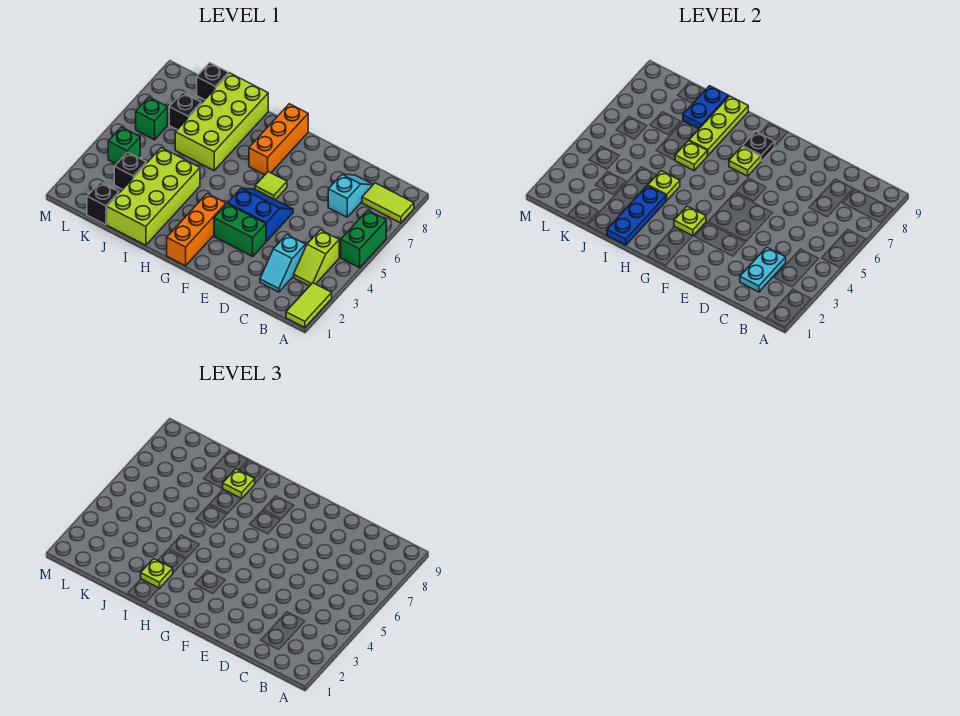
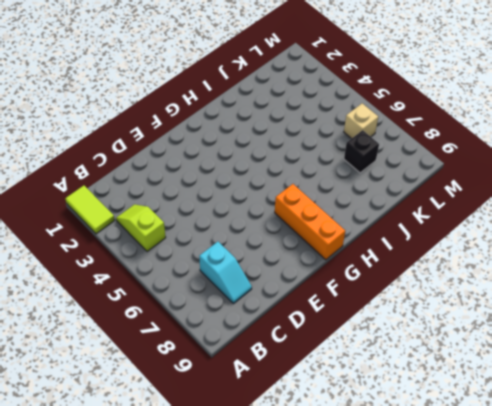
tan brick L6 level 1 -> green brick L6 level 1
none -> green brick A5:A6 level 1
none -> lime tile A8:B8 level 1
none -> cyan slope C2:C3 level 1 top 3
none -> green brick E3:F3 level 1

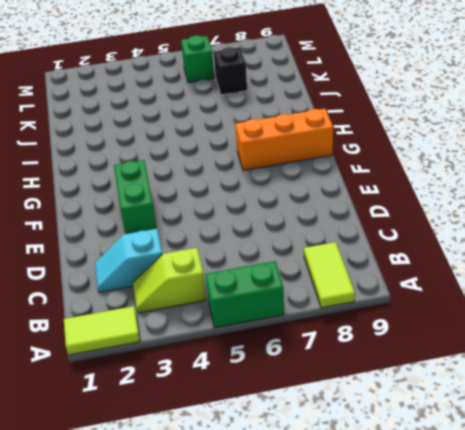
none -> cyan slope C7:C8 level 1 top 7
none -> blue slope E4:F5 level 1 top 4
none -> lime tile F6 level 1
none -> orange brick G1:G3 level 1

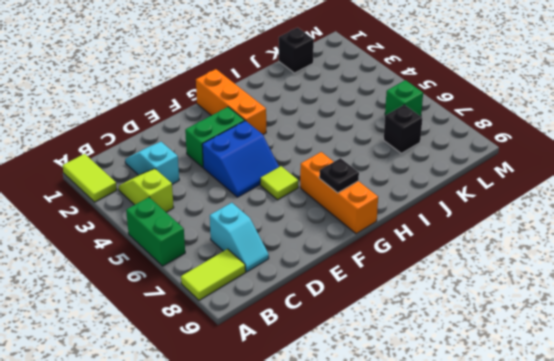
none -> lime brick I1:J4 level 1
none -> lime brick I6:J9 level 1
none -> black brick K3 level 1
none -> black brick K9 level 1

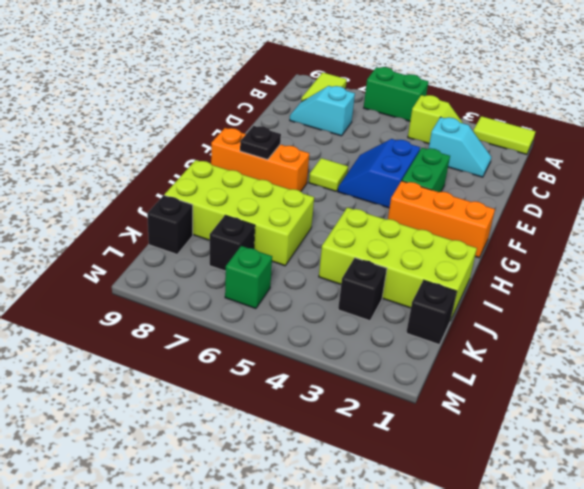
none -> green brick L4 level 1
none -> cyan plate C2:C3 level 2
none -> lime plate G3 level 2
none -> lime plate G7 level 2

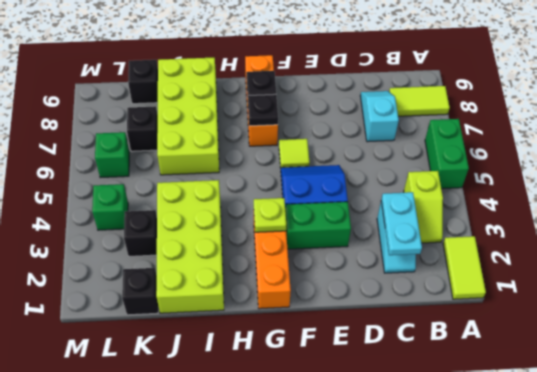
black plate G7 level 2 -> lime plate G7 level 2
none -> blue plate I1:I3 level 2
none -> lime plate I4 level 2
none -> lime plate I6 level 2
none -> lime plate I7:I9 level 2

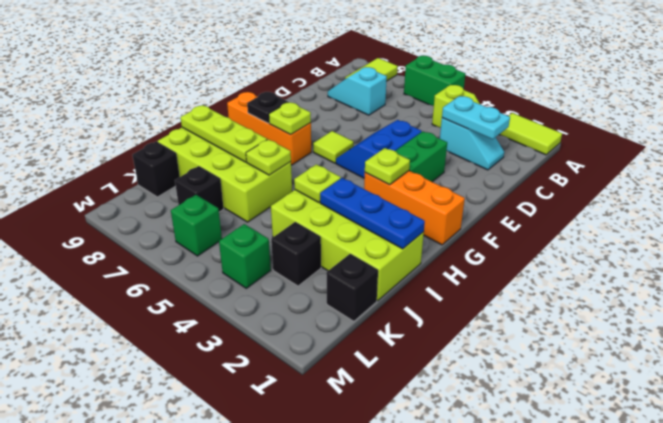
none -> blue plate J8:J9 level 2
none -> lime plate I2 level 3
none -> lime plate I8 level 3

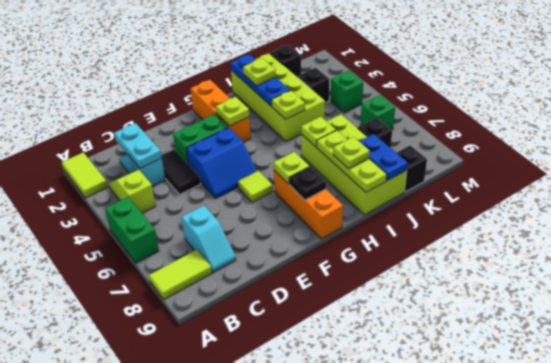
black tile D3:D4 level 1 -> none

